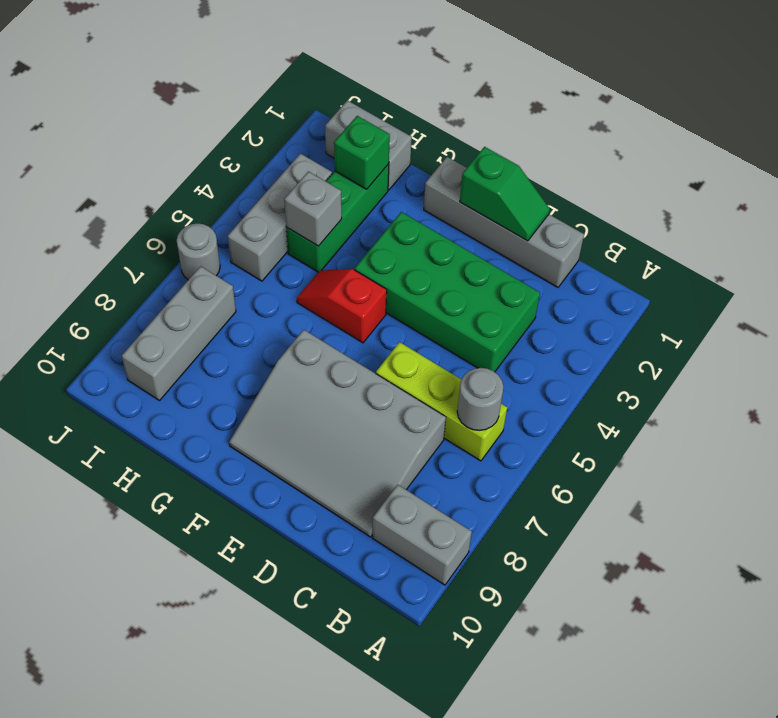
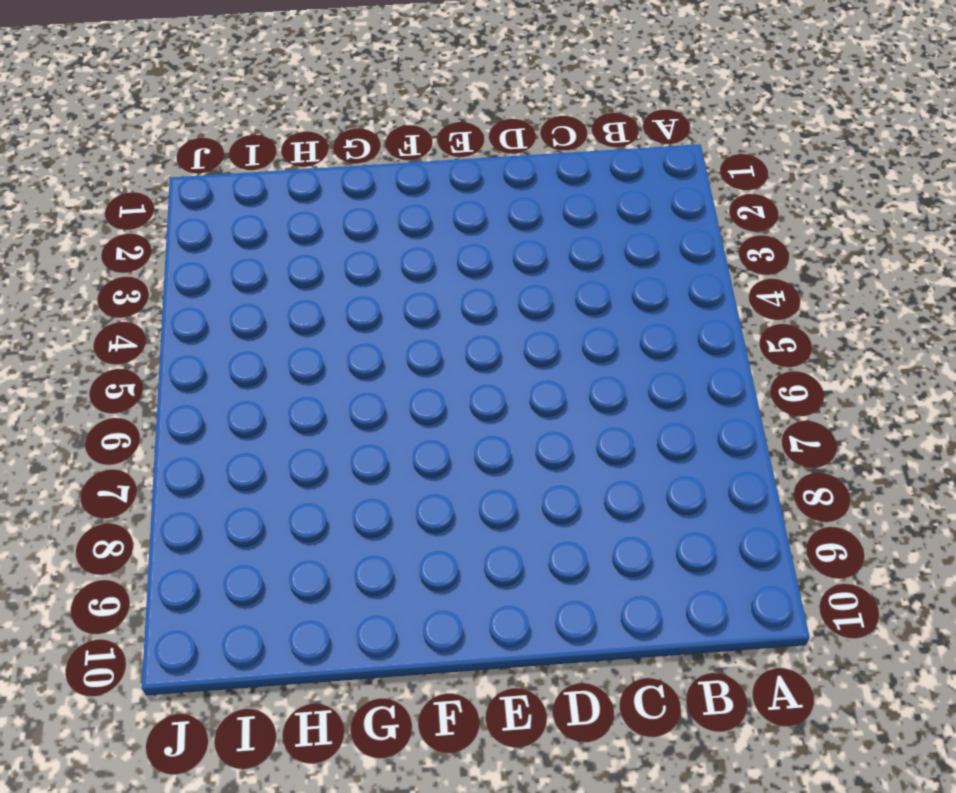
none -> grey brick A9:B9 level 1
none -> lime brick B6:D6 level 1
none -> grey brick C1:F1 level 1

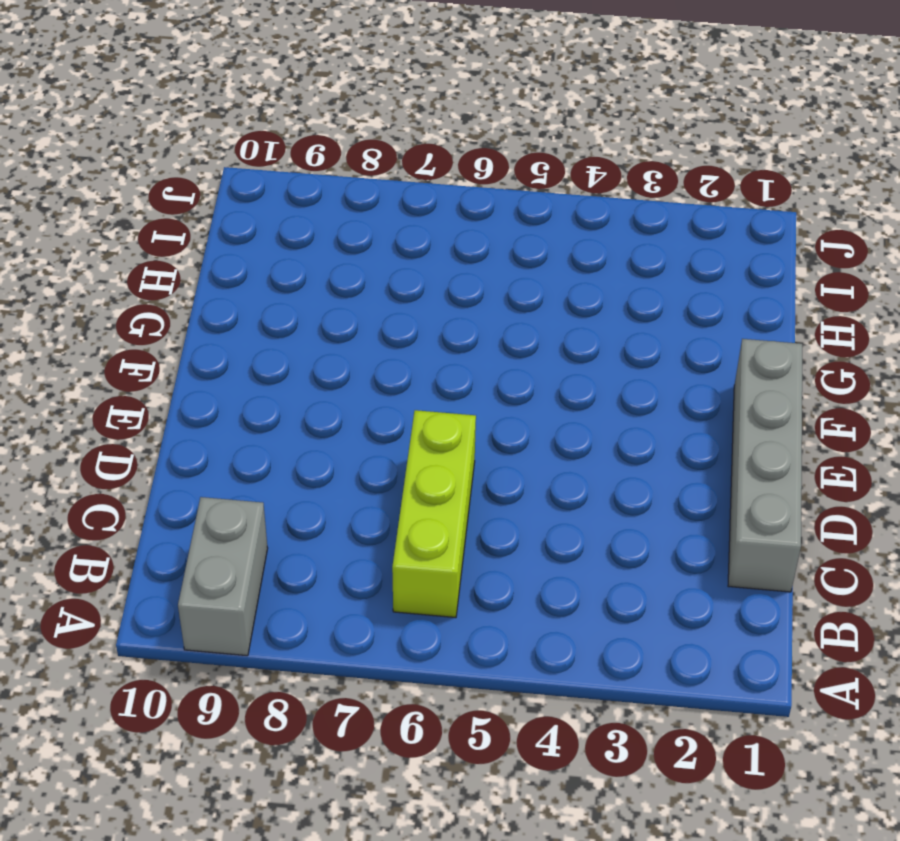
none -> green brick C3:F4 level 1
none -> grey slope C7:F9 level 1 top 7
none -> red slope F5:G5 level 1 top F

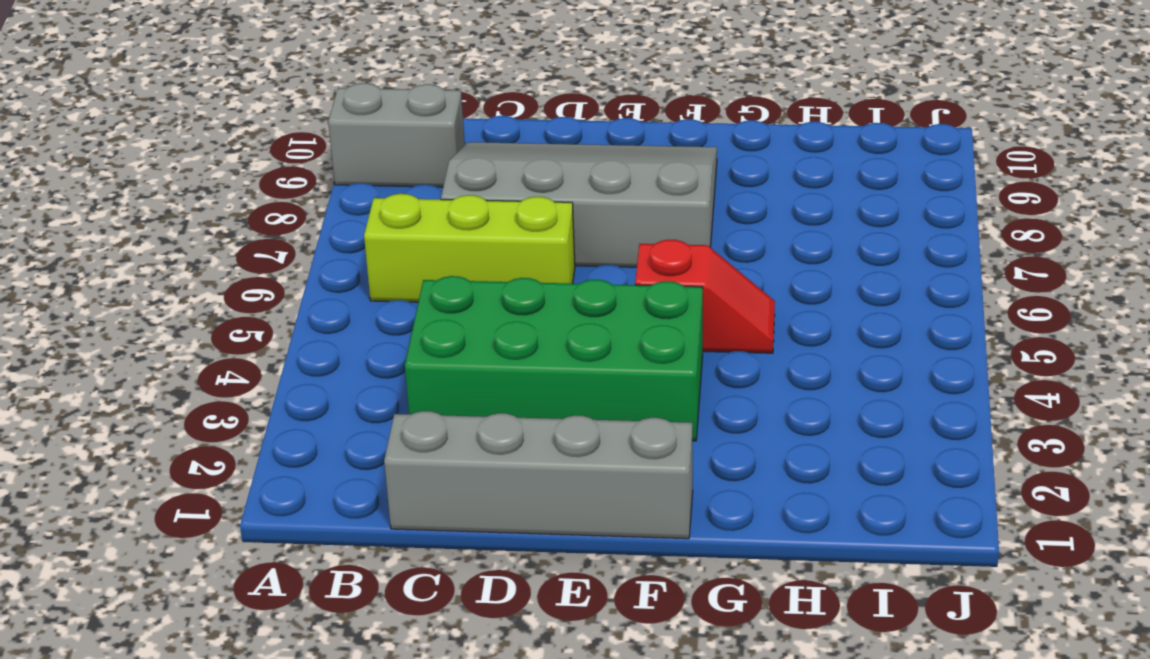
none -> grey brick H1:I1 level 1
none -> green brick H2:H4 level 1
none -> grey brick I3:I5 level 1

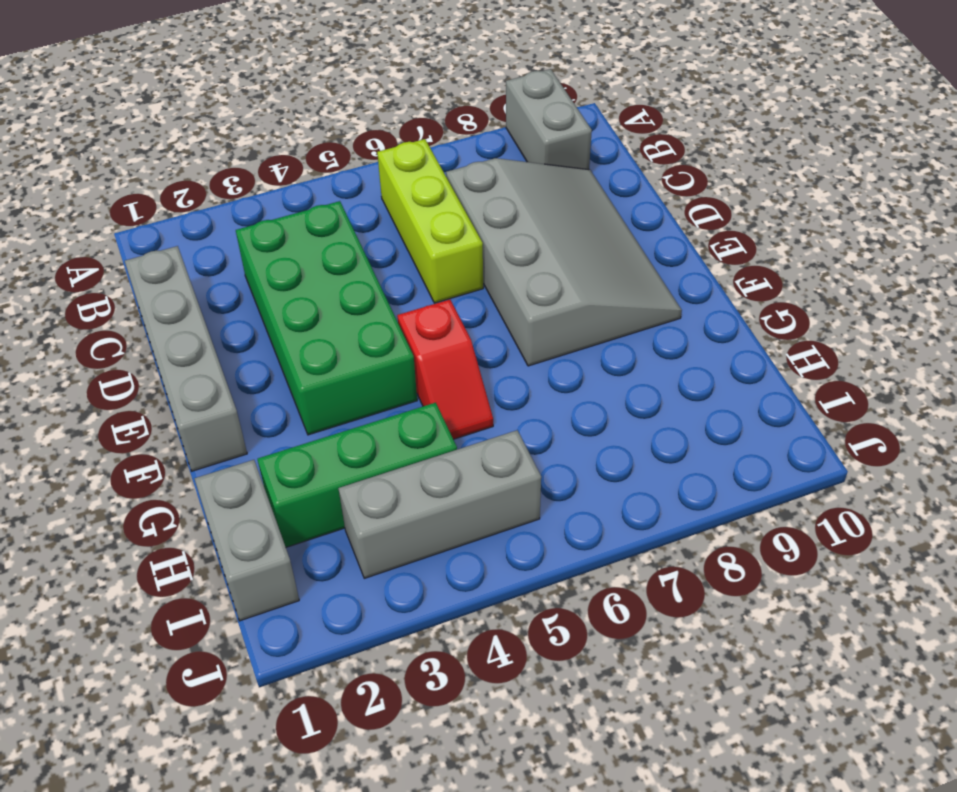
none -> grey brick I7:I9 level 1
none -> grey round brick J6 level 1
none -> grey round brick B6 level 2

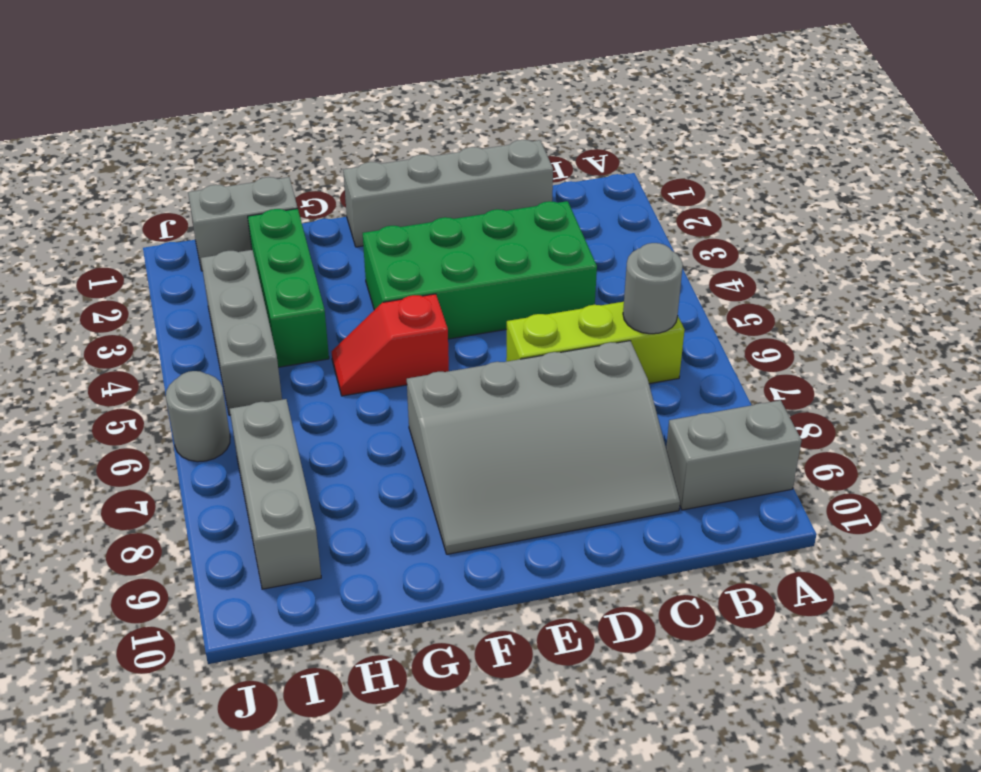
none -> green slope D1:E1 level 2 top E
none -> green brick H2 level 2
none -> grey brick H4 level 2

